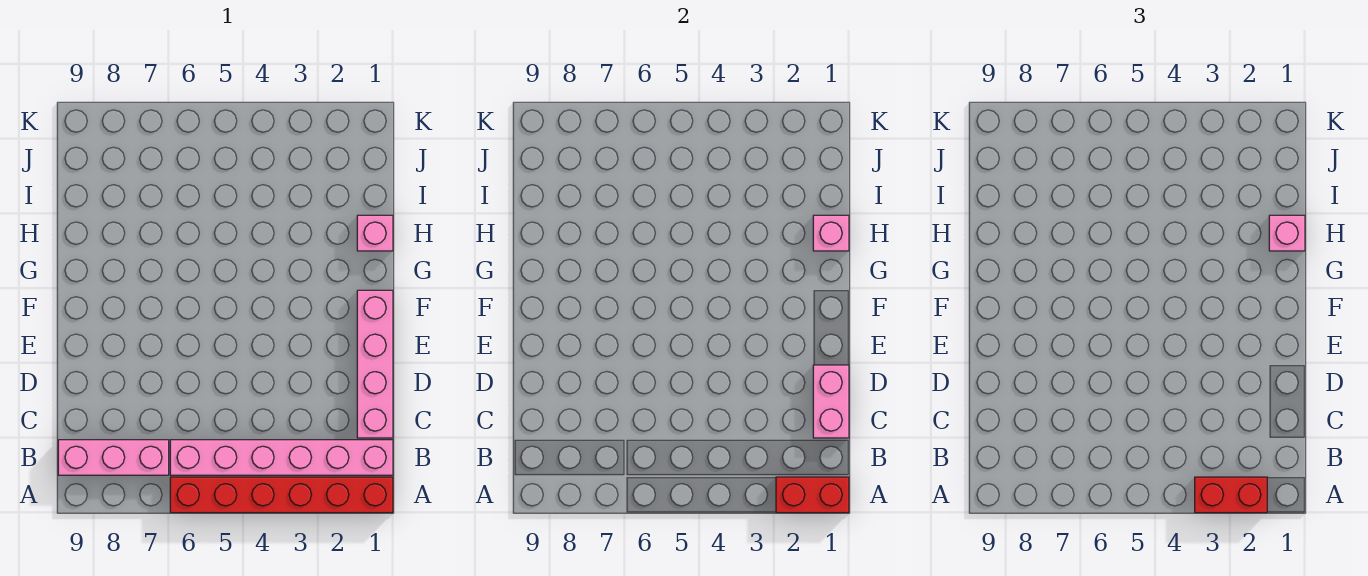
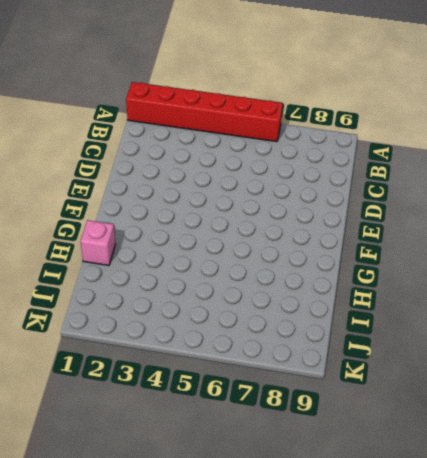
none -> pink brick B1:B6 level 1
none -> pink brick B7:B9 level 1

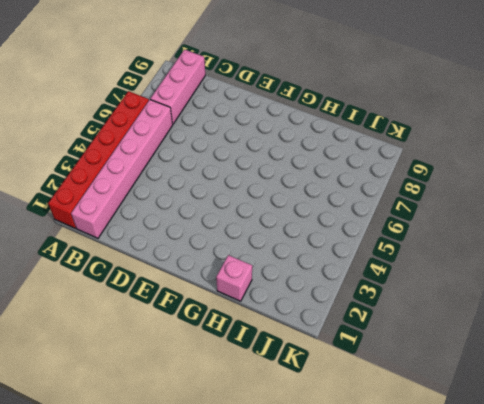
none -> pink brick C1:F1 level 1
none -> red brick A1:A2 level 2

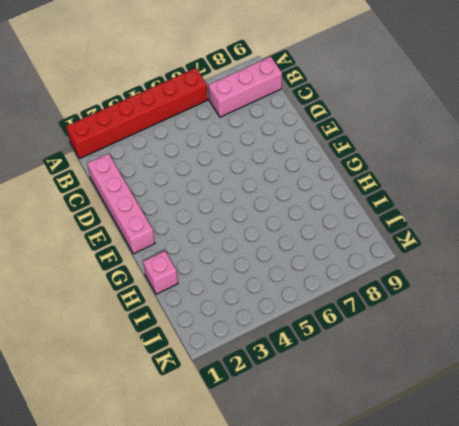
none -> pink brick B1:B6 level 1
none -> red brick A1:A2 level 2

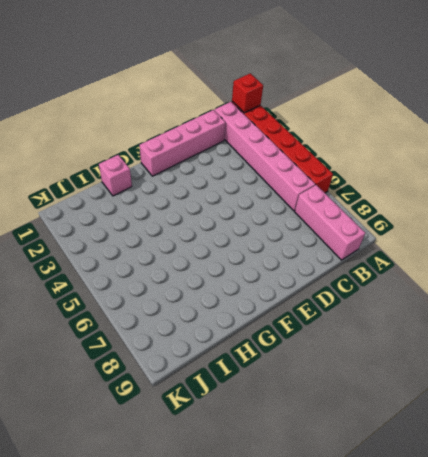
red brick A1 level 2 -> red brick A1:A2 level 2
none -> pink brick C1:D1 level 2
none -> pink brick H1 level 2

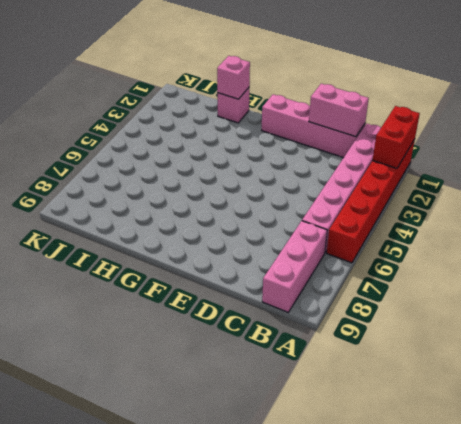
none -> red brick A2:A3 level 3
none -> pink brick H1 level 3

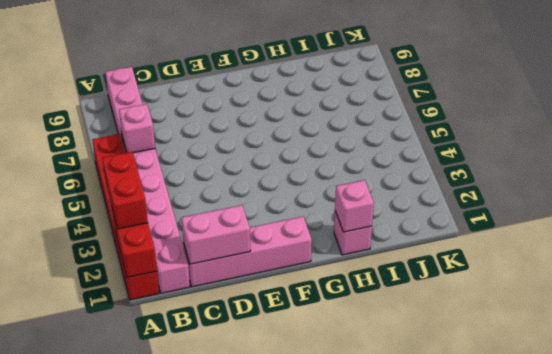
pink brick B6 level 2 -> pink brick H1 level 3

